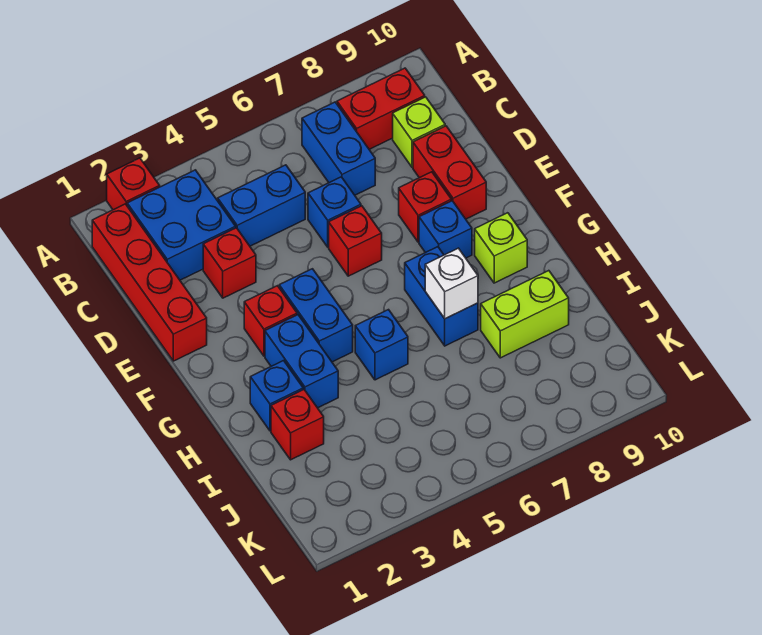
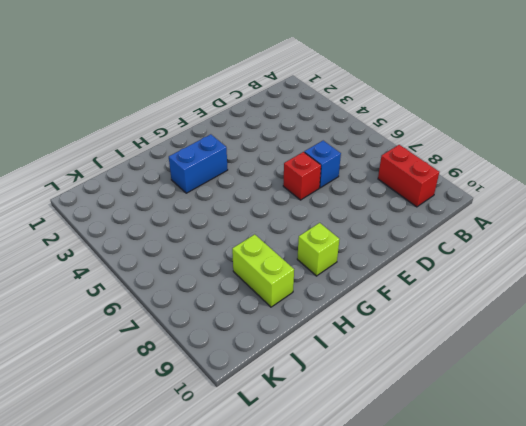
none -> red brick A2 level 1
none -> red brick B1:E1 level 1
none -> blue brick B2:C3 level 1

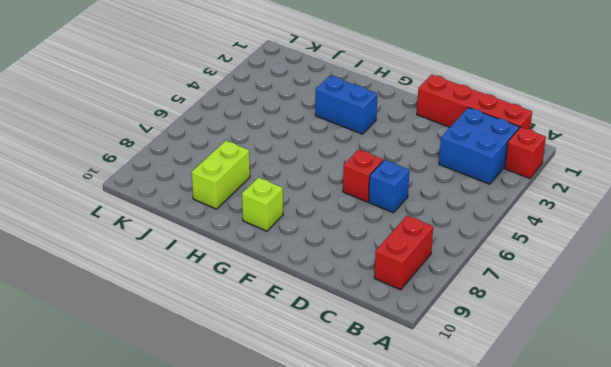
none -> blue brick B7:C7 level 1
none -> blue brick C4:C5 level 1
none -> lime brick C9 level 1

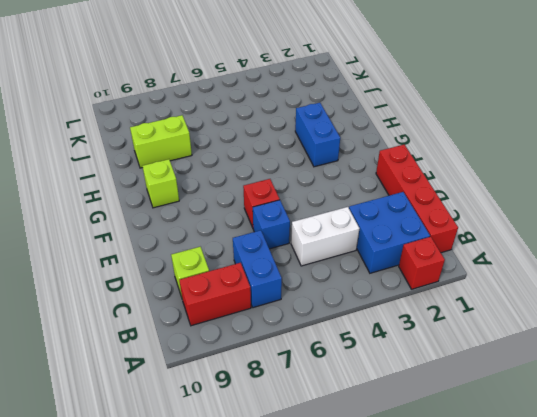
white brick C4:C5 level 1 -> blue brick C4:C5 level 1
none -> red brick D3 level 1
none -> red brick D9:E9 level 1
none -> red brick E8 level 1

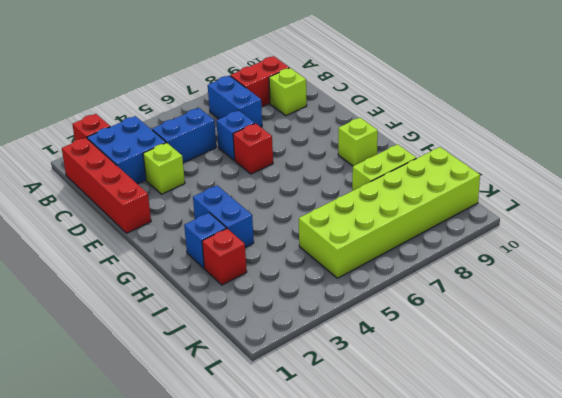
lime brick D3 level 1 -> red brick D3 level 1
lime brick J5:K10 level 1 -> none
none -> red brick D9:E9 level 1
none -> red brick E8 level 1
none -> red brick F3 level 1

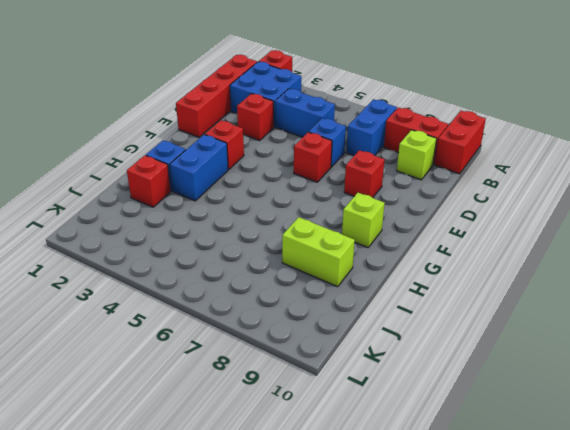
red brick A10:B10 level 1 -> red brick D9:E9 level 1
none -> blue brick F4:G4 level 1
none -> blue brick F8 level 1
none -> blue brick G7:H7 level 1

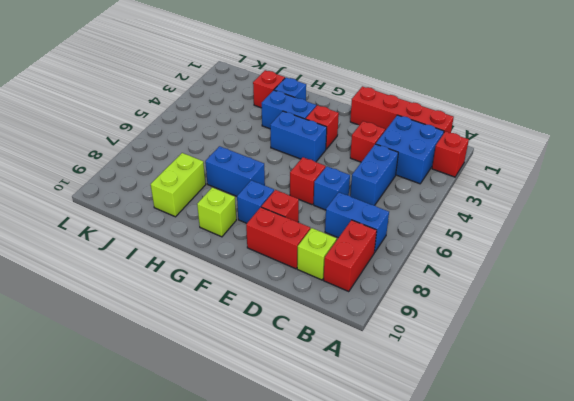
none -> blue brick H5 level 1
none -> white brick H7 level 2

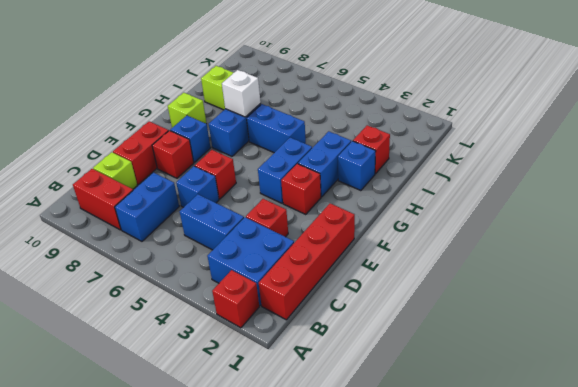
blue brick H5:H6 level 1 -> blue brick H5 level 1

